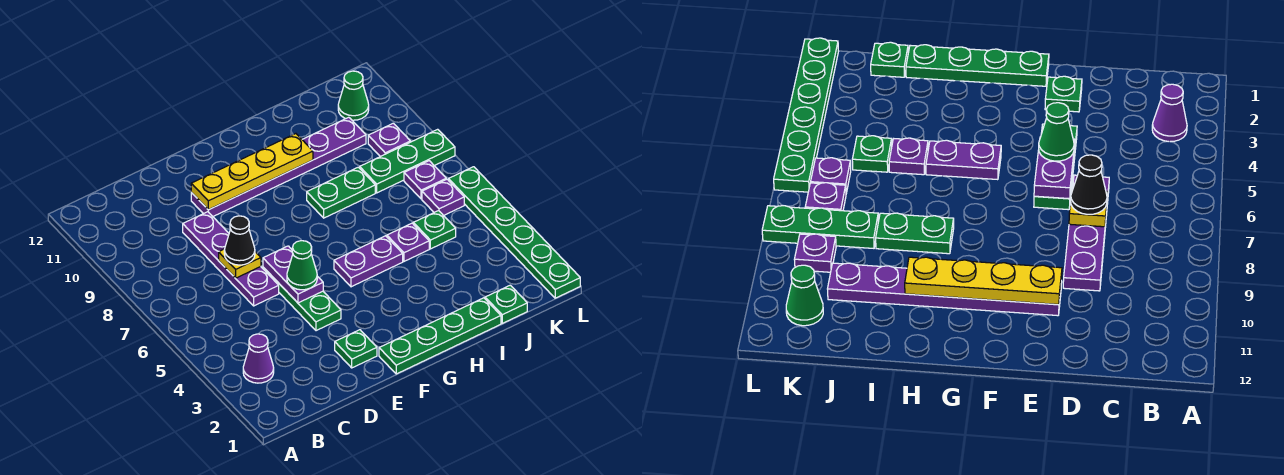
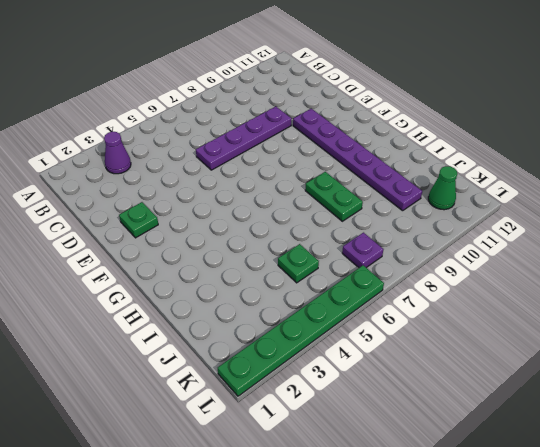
none -> green plate E4:E6 level 1
none -> green plate F1:I1 level 1
none -> purple plate G5:H5 level 1

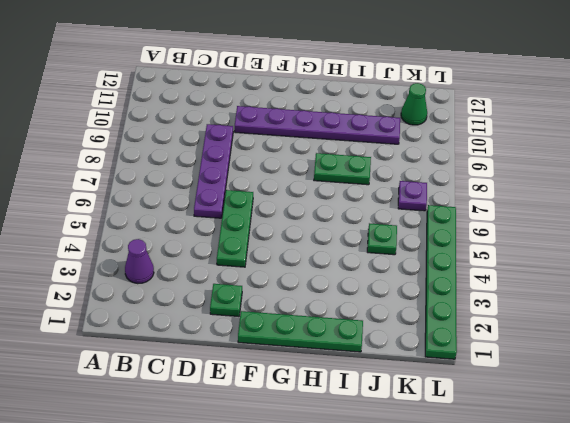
none -> purple plate G5:H5 level 1
none -> purple plate I5 level 1
none -> green plate J1 level 1

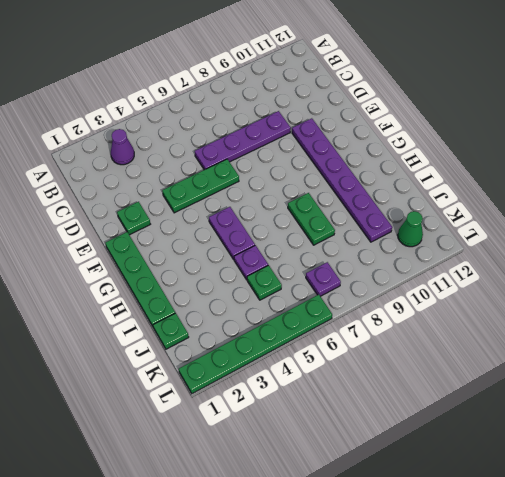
none -> green plate J8:L8 level 1
none -> purple plate K6 level 1
none -> purple plate K9 level 1

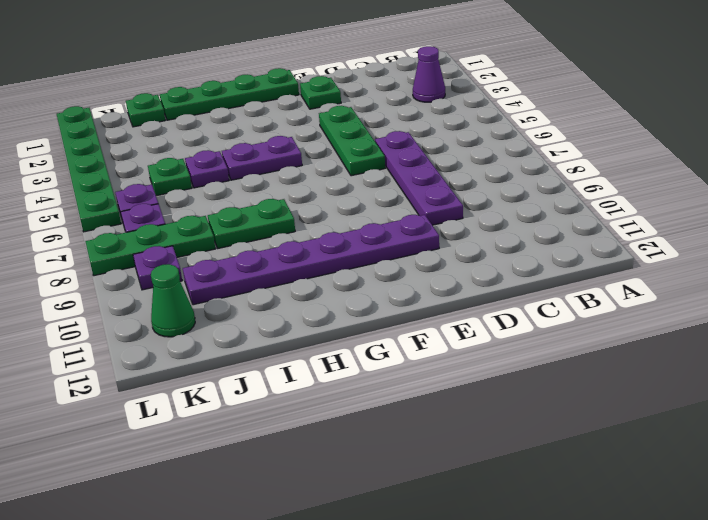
none -> yellow plate D7 level 2
none -> purple plate E5:E6 level 2
none -> yellow plate E10:H10 level 2

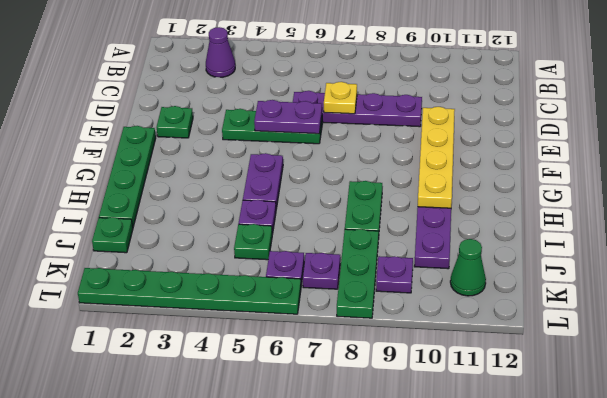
none -> black cone D7 level 3
none -> green cone E5 level 3

